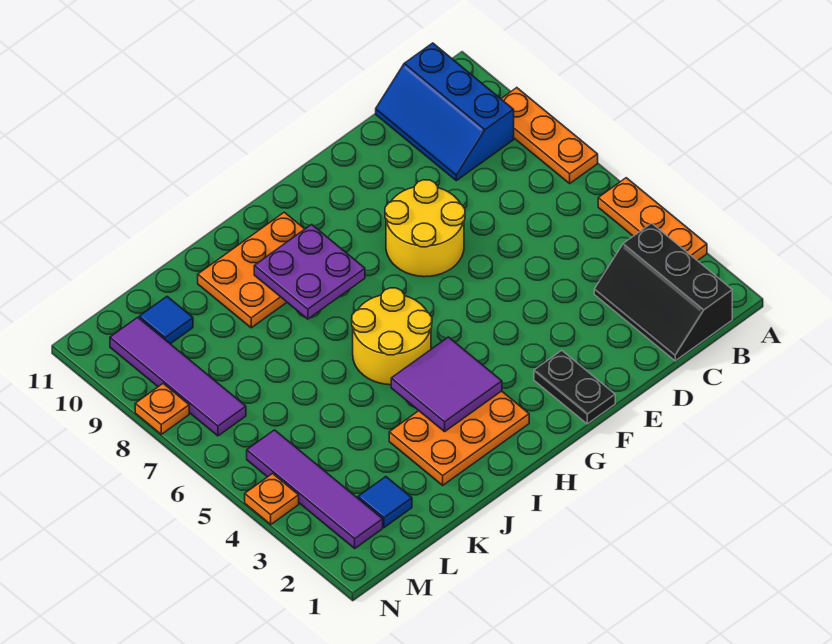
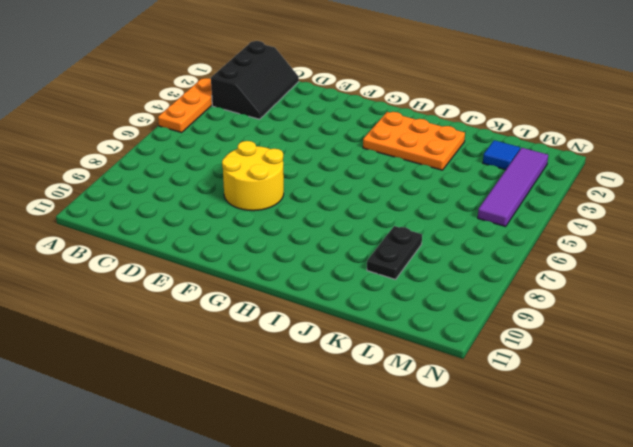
black plate K8:K9 level 1 -> black plate F1:F2 level 1
none -> orange plate A7:A9 level 1
none -> blue slope B9:C11 level 1 top B
none -> yellow round brick H5:I6 level 1

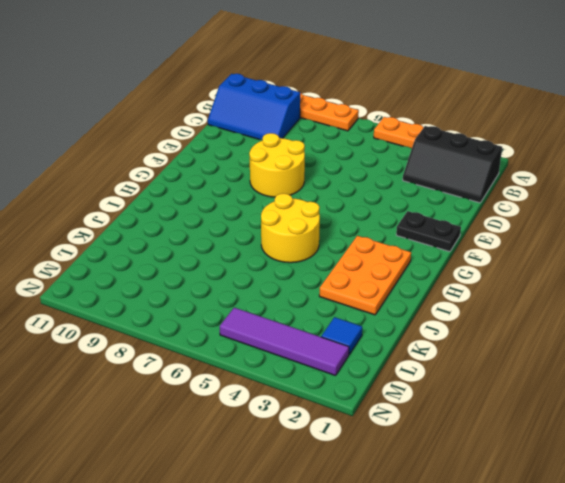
none -> orange plate H9:J10 level 1
none -> blue tile L10 level 1
none -> purple tile M7:M10 level 1

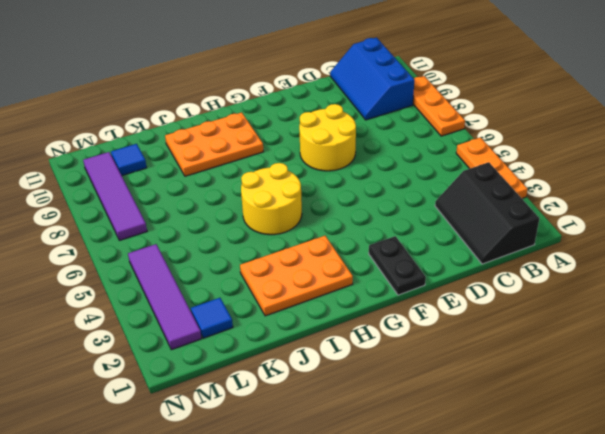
none -> orange plate N4 level 1
none -> orange plate N8 level 1
none -> purple tile H3:I4 level 2

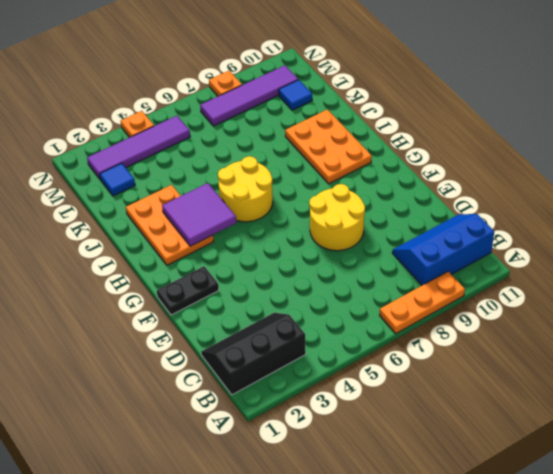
none -> orange plate A3:A5 level 1
none -> purple plate H8:I9 level 2

